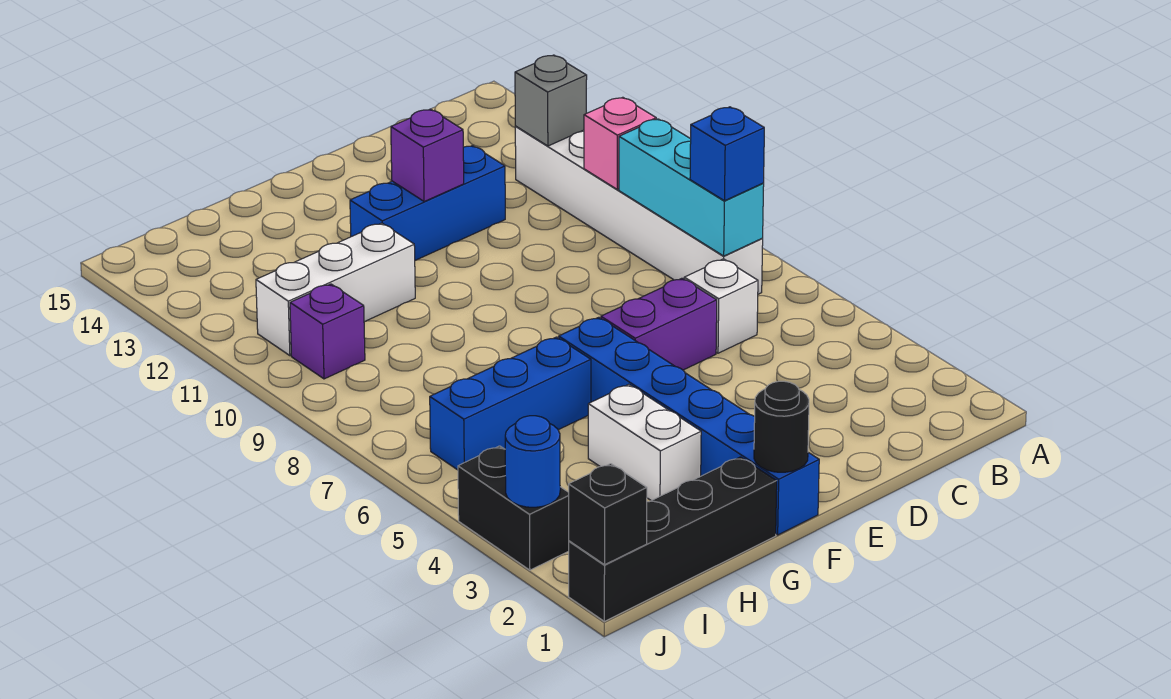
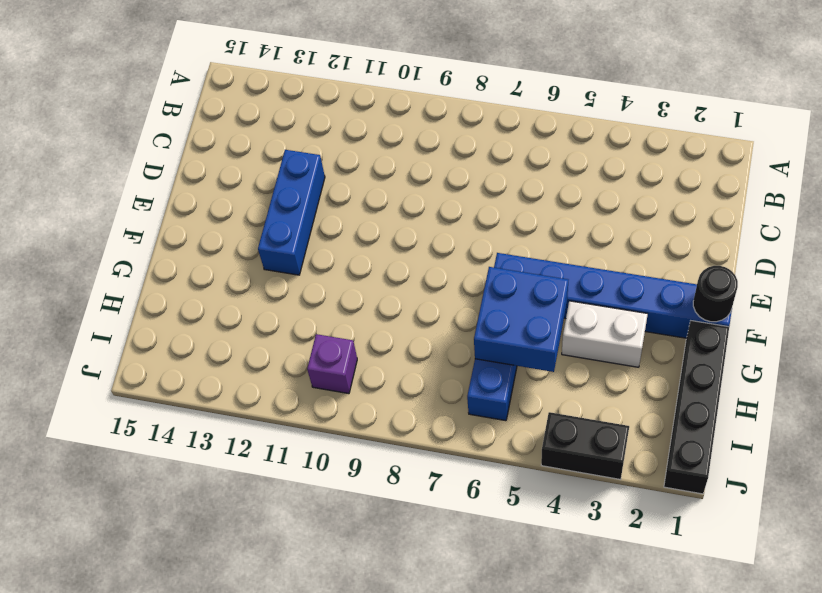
blue brick G5:H6 level 2 -> none
none -> white brick B7:B12 level 1
none -> white brick C6 level 1
none -> purple brick D6:E6 level 1

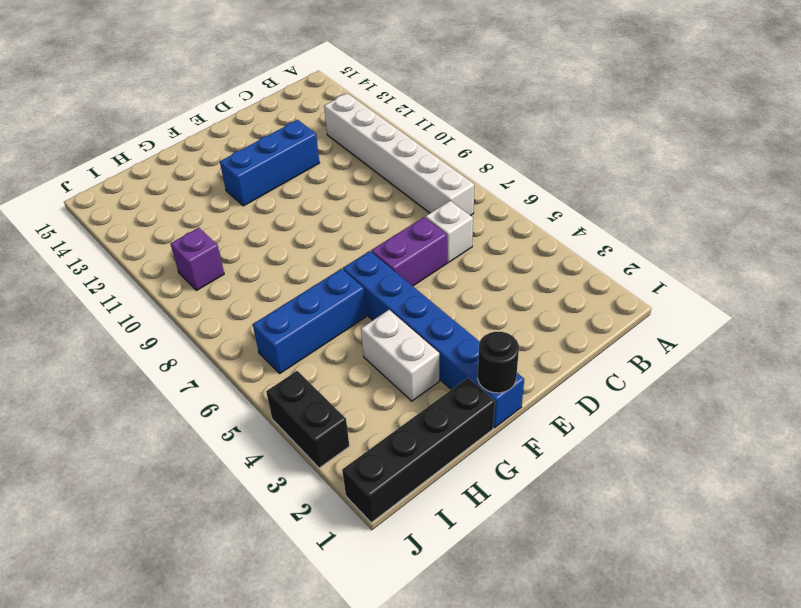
none -> white brick G11:I11 level 1
none -> cyan brick B7:B9 level 2
none -> pink brick B10 level 2

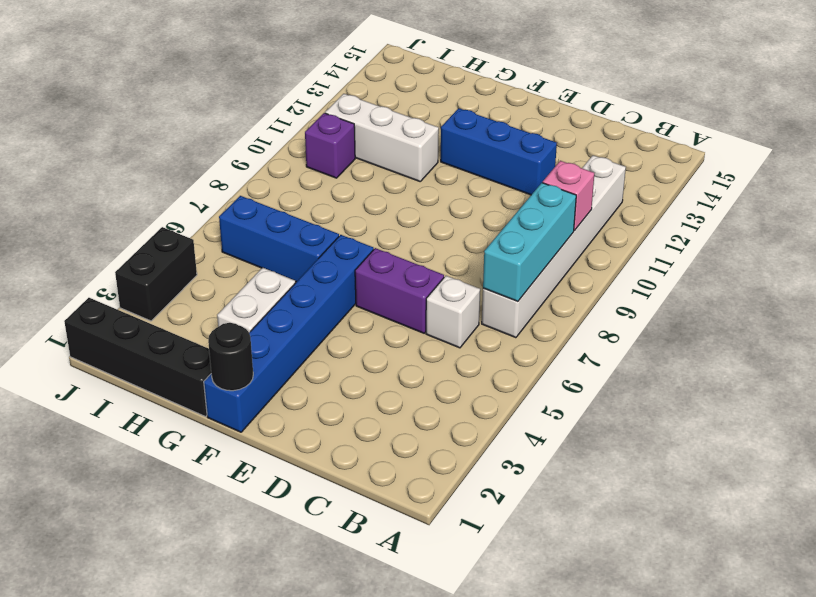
none -> grey brick B12 level 2
none -> purple brick E12 level 2
none -> black brick J1 level 2

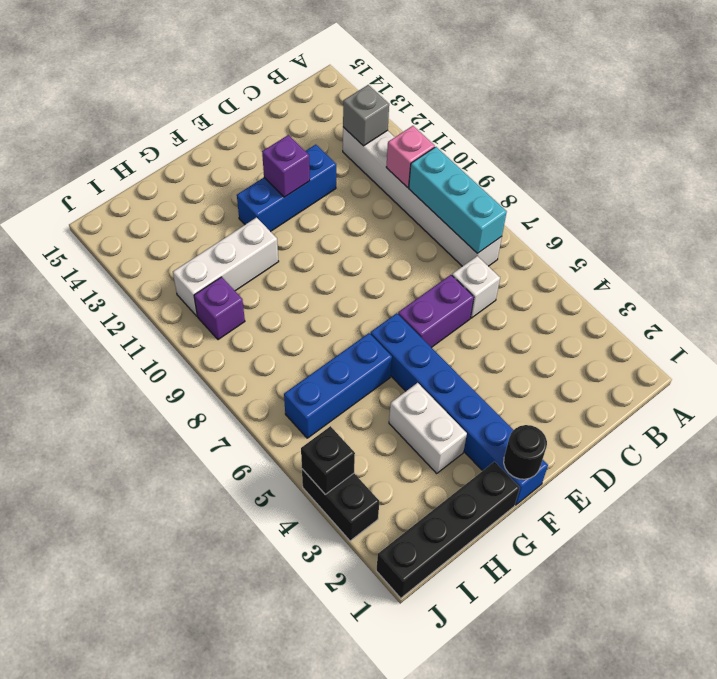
black brick J4 level 2 -> black brick J1 level 2
none -> blue round brick J3 level 2
none -> blue brick B7 level 3

